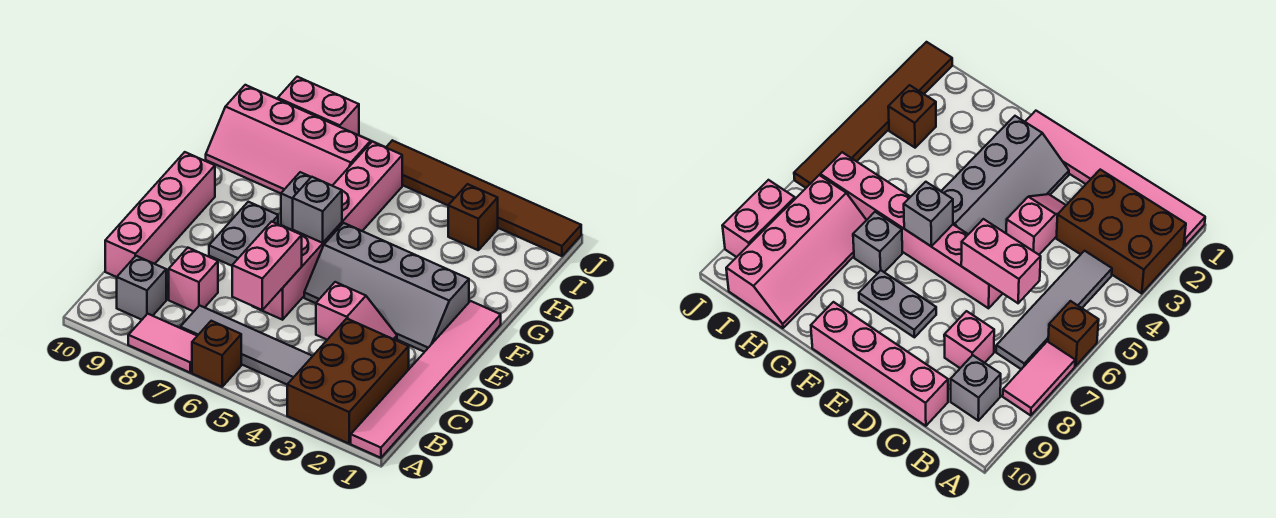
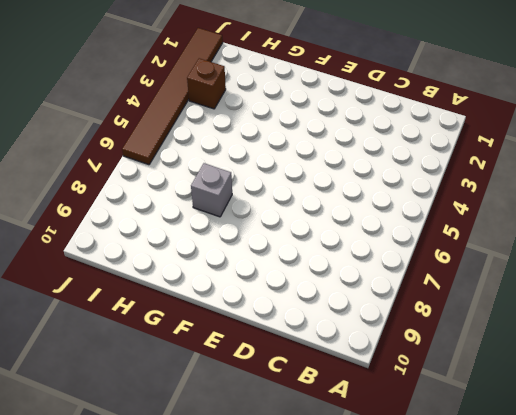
none -> pink tile A1:F1 level 1
none -> brown brick A2:C3 level 1
none -> brown brick A6 level 1

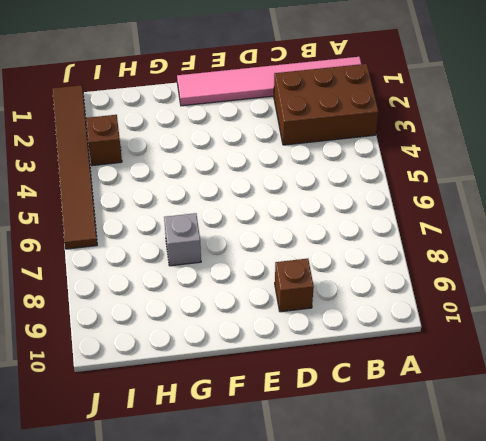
brown brick D9 level 1 -> brown brick A6 level 1
none -> pink tile A7:A8 level 1
none -> grey tile B4:B7 level 1
none -> grey brick B9 level 1

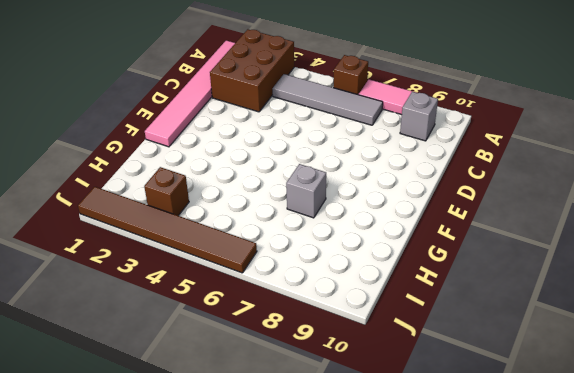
none -> pink brick C8 level 1
none -> pink brick C10:F10 level 1
none -> pink slope D3:D4 level 1 top 4

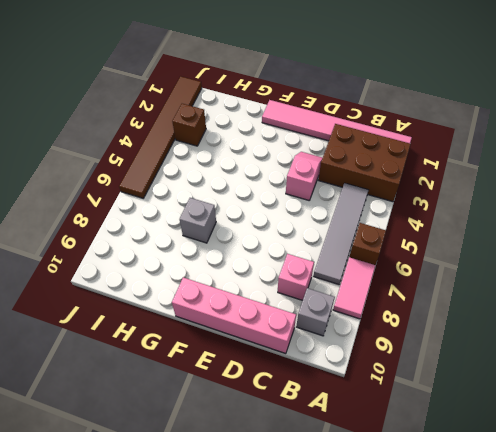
none -> pink brick D6:I6 level 1
none -> grey slope E2:F5 level 1 top F
none -> grey plate E8:F8 level 1

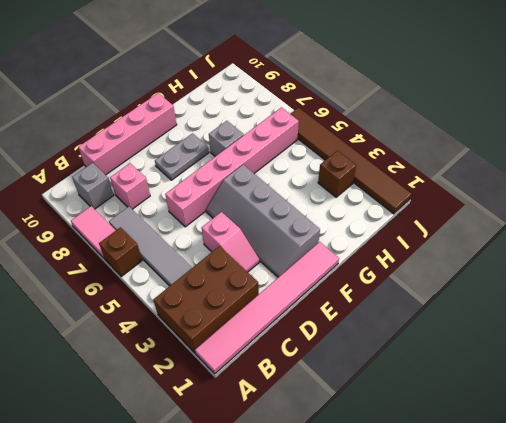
none -> pink slope H7:I10 level 1 top I
none -> pink brick J8:J9 level 1
none -> pink brick C6:D6 level 2

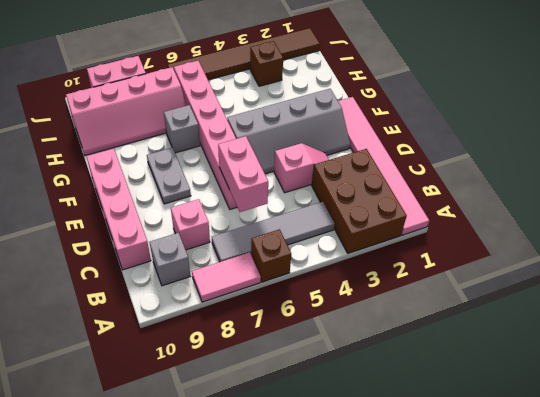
none -> grey brick F6 level 2

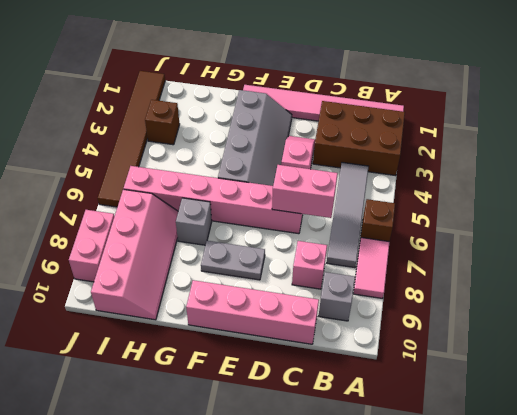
none -> grey brick F6 level 2

